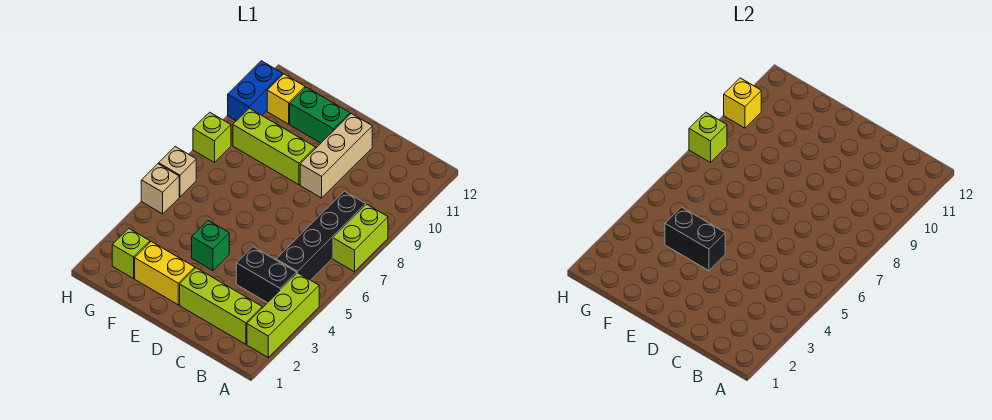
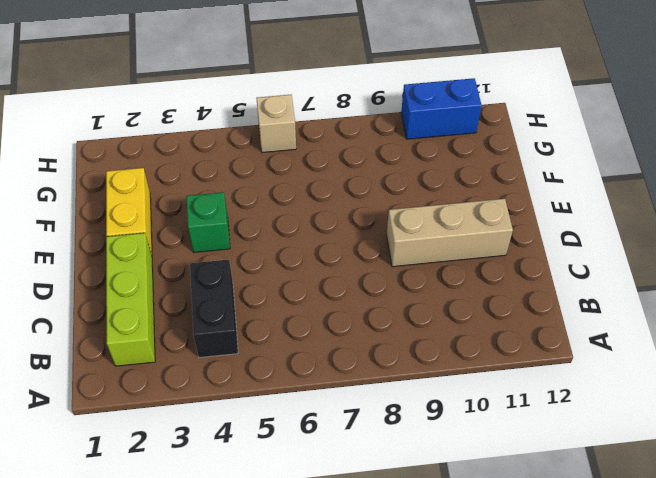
none -> lime brick A2:A4 level 1
none -> lime brick A7:A8 level 1
none -> black brick B5:B8 level 1

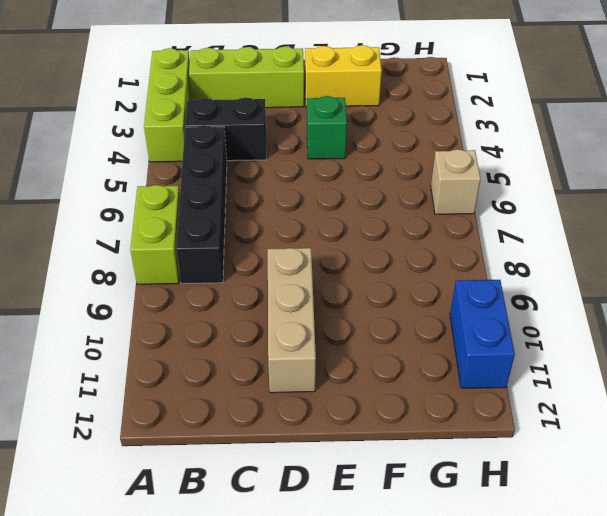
none -> lime brick E9:G9 level 1
none -> green brick E11:F11 level 1
none -> lime brick G2 level 1

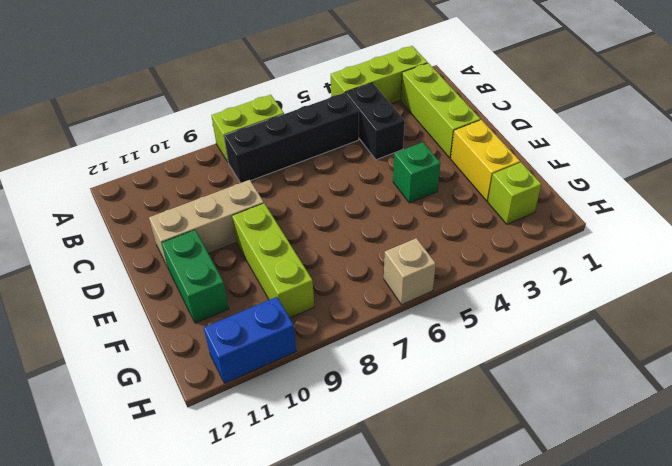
none -> yellow brick G11 level 1
none -> tan brick H5 level 1
none -> lime brick H8 level 1

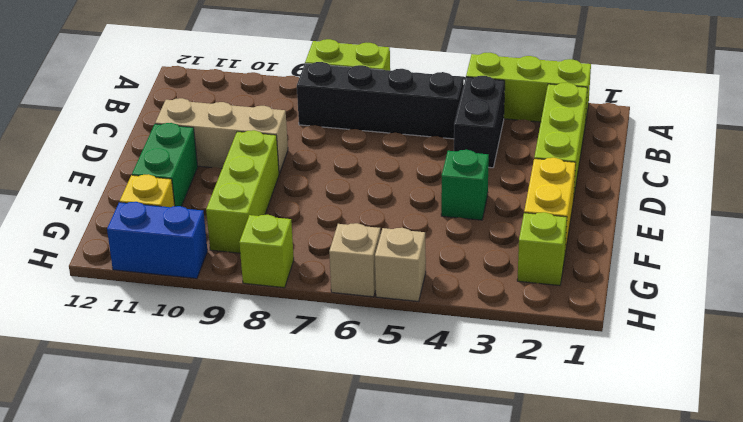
none -> black brick E4:F4 level 2
none -> lime brick H8 level 2
none -> yellow brick H10 level 2

